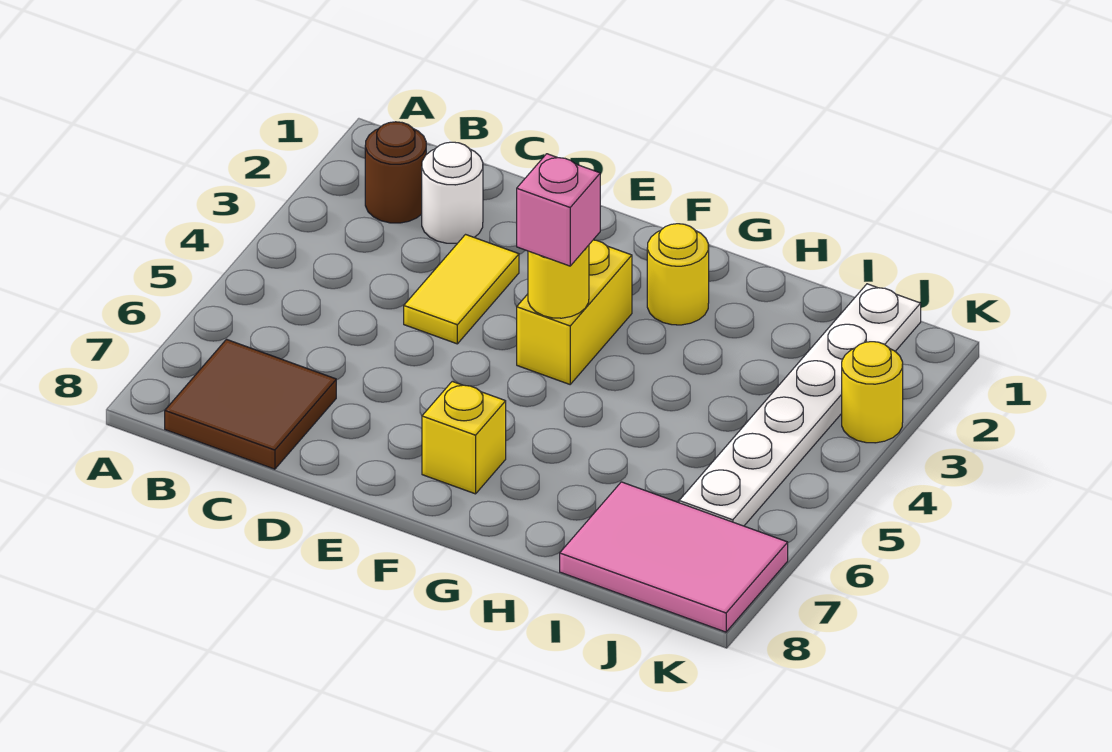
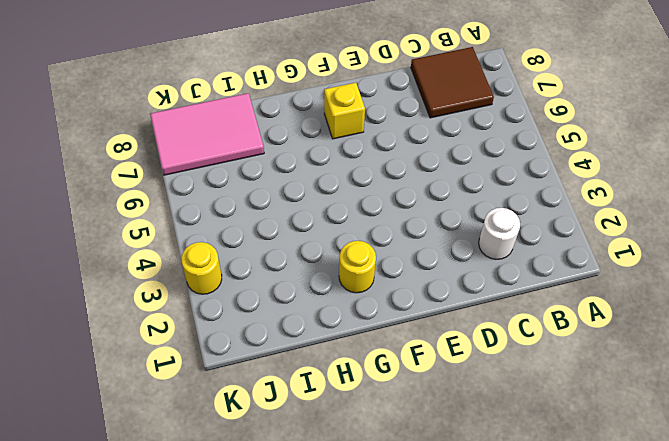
none -> brown round brick B2 level 1
none -> yellow tile D3:D4 level 1
none -> yellow brick F3:F4 level 1

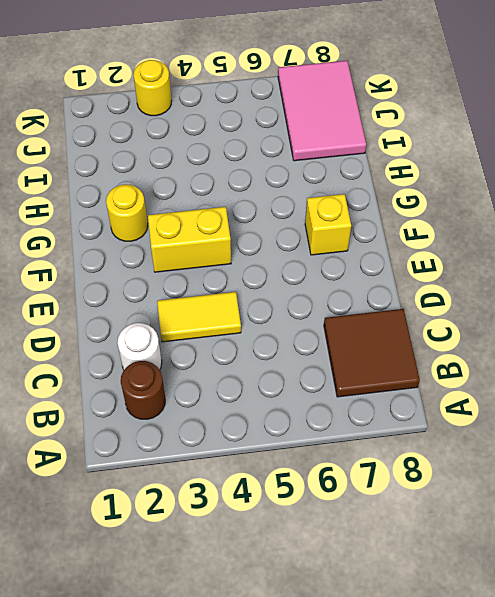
none -> white plate J1:J6 level 1
none -> yellow round brick F4 level 2
none -> pink brick F4 level 3

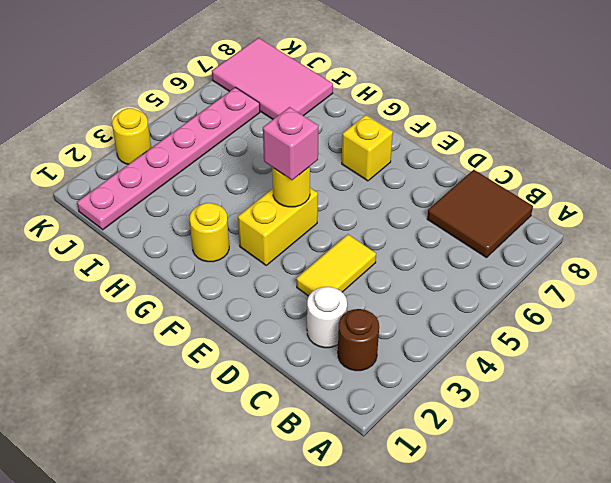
pink plate J1:J6 level 1 -> white plate J1:J6 level 1

